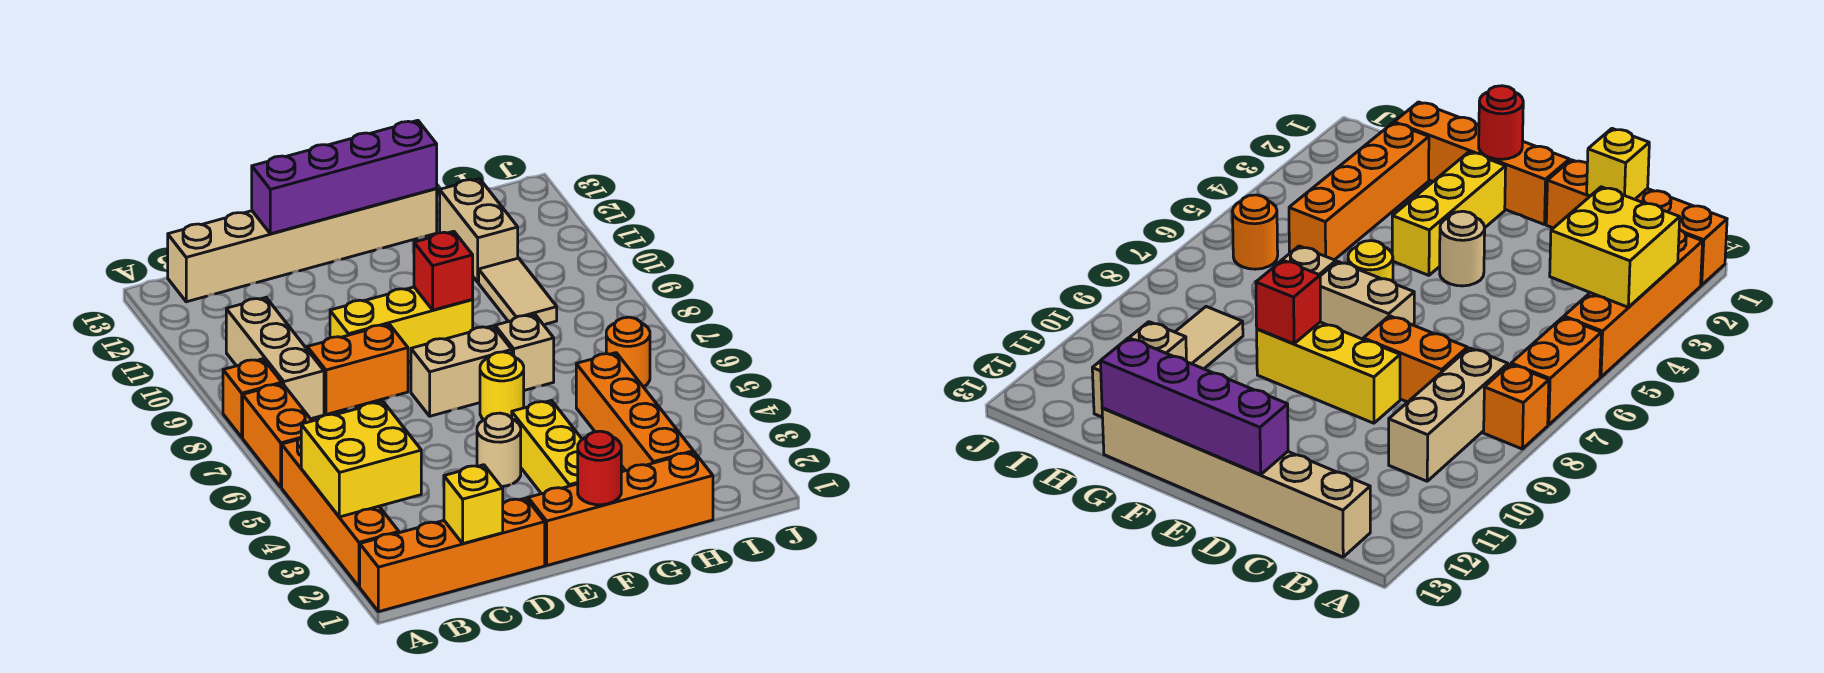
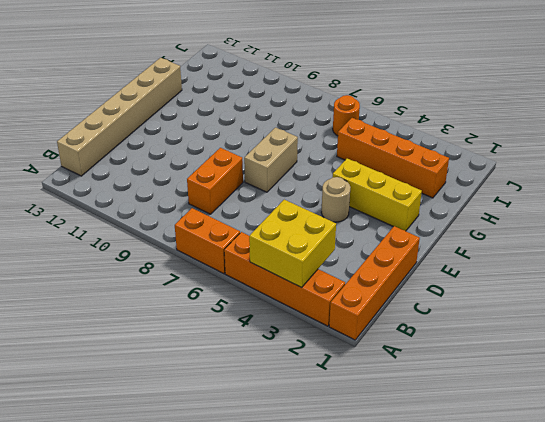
none -> orange brick A8 level 1
none -> tan brick B8:B10 level 1
none -> yellow brick D9:F9 level 1

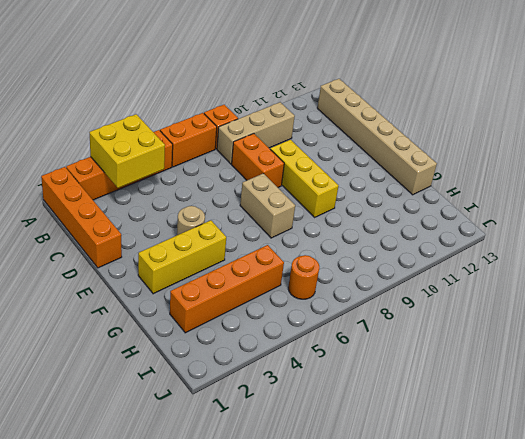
none -> orange brick E1:H1 level 1
none -> yellow round brick F6 level 1
none -> tan brick G7 level 1

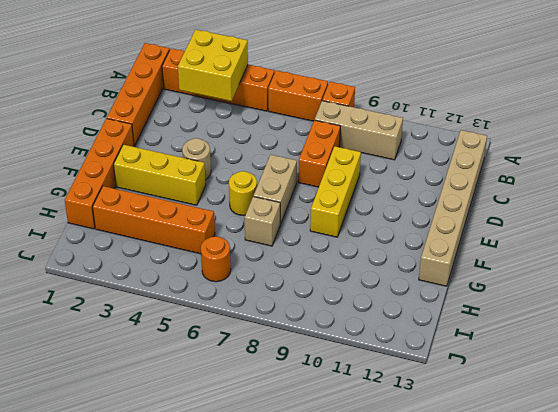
none -> tan tile H9:H10 level 1
none -> tan brick H11:H12 level 1
none -> yellow brick C1 level 2

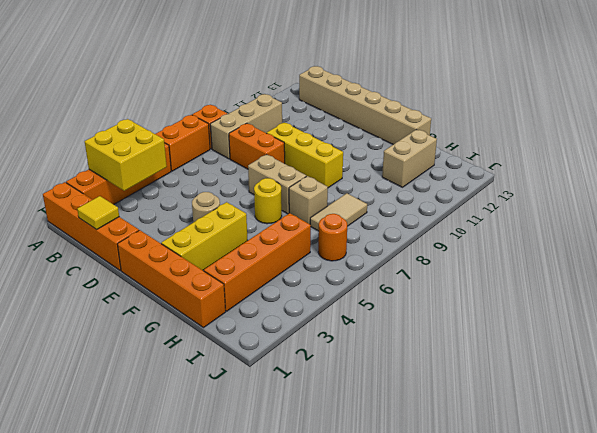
yellow tile C1 level 2 -> yellow brick C1 level 2
tan tile H7:H8 level 1 -> tan tile H9:H10 level 1
none -> purple brick D13:G13 level 2
none -> red round brick F1 level 2
none -> red brick F9 level 2

